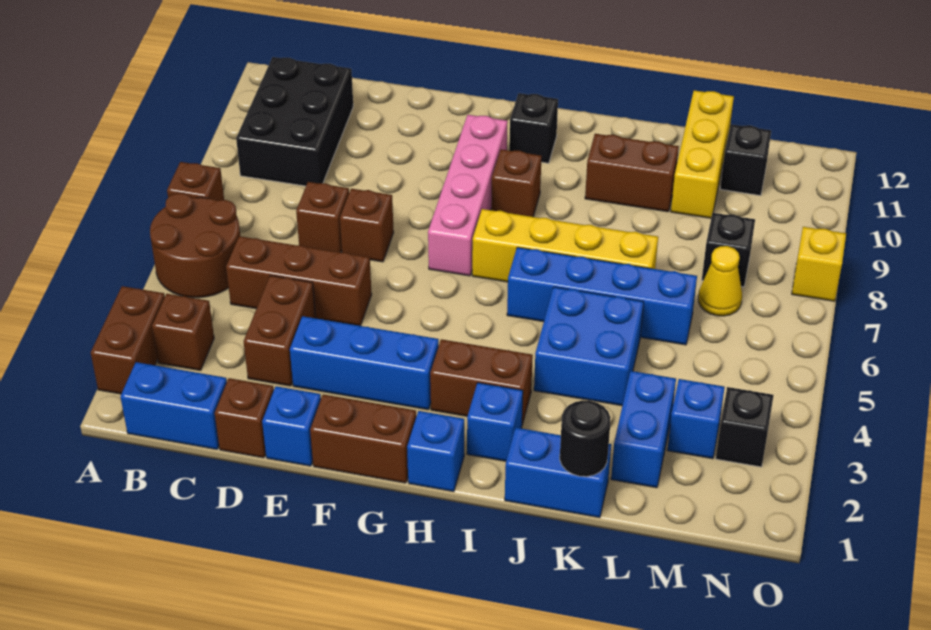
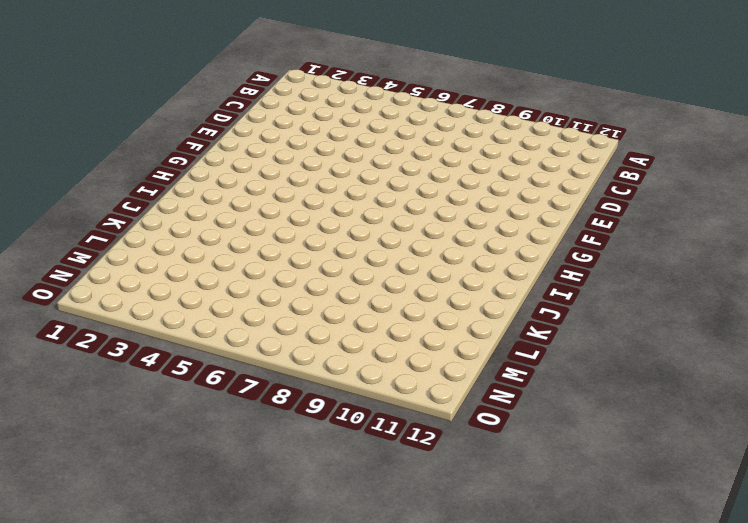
none -> brown brick A2:A3 level 1
none -> brown round brick A5:B6 level 1
none -> brown brick A7 level 1
none -> blue brick B1:C1 level 1

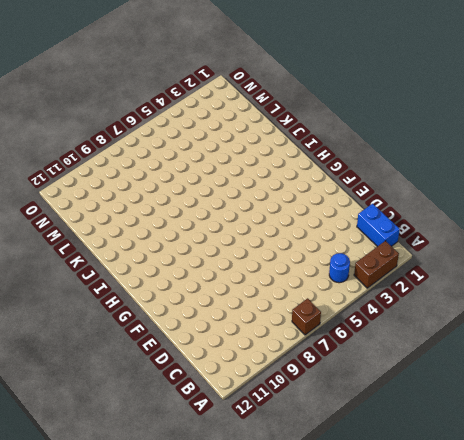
blue round brick B4 level 1 -> none
none -> brown round brick A5:B6 level 1
none -> brown brick B3 level 1
none -> black brick B9:C11 level 1
none -> brown brick C5:E5 level 1

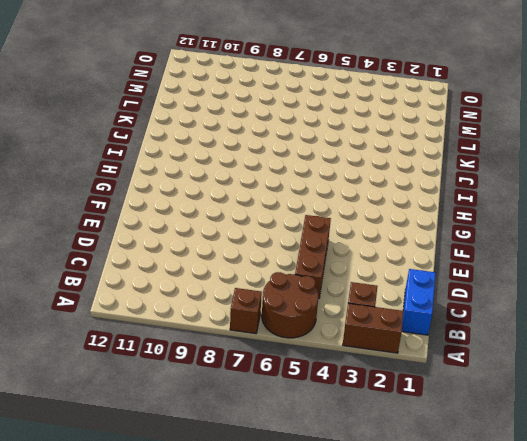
none -> black brick B9:C11 level 1
none -> brown brick D1 level 1
none -> brown brick D3:D4 level 1
none -> brown brick D7 level 1

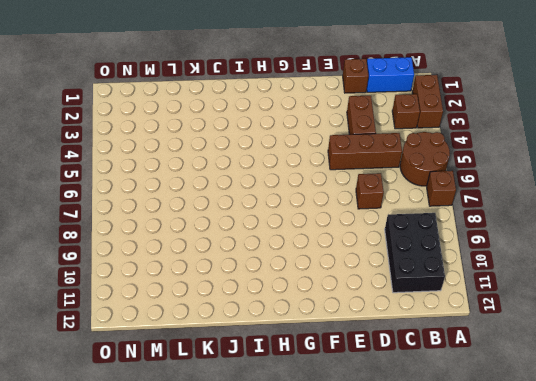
none -> blue brick E1 level 1
none -> blue brick E3:G3 level 1
none -> brown brick E7 level 1
none -> brown brick F1:G1 level 1

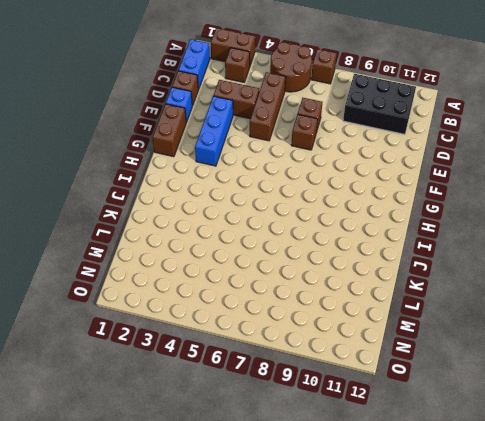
none -> pink brick G7:G10 level 1
none -> blue brick H1 level 1
none -> brown brick H3:I3 level 1
none -> yellow brick H7:K7 level 1

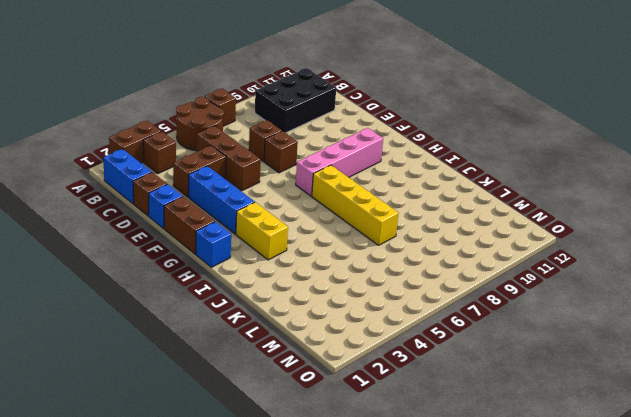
yellow brick H3:I3 level 1 -> brown brick H3:I3 level 1
none -> brown brick H9 level 1
none -> black brick H11 level 1
none -> blue brick I2 level 1
none -> blue brick I6:L6 level 1

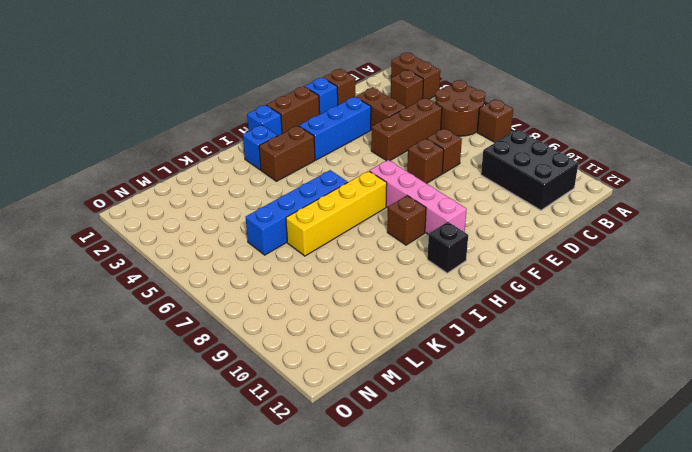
none -> blue brick B1:C1 level 1
none -> blue brick J1:K1 level 1
none -> blue brick J4:K5 level 1
none -> brown brick J10:K10 level 1

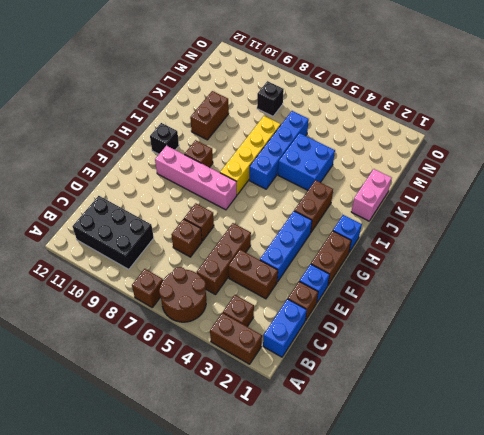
pink brick J1:K1 level 1 -> blue brick J1:K1 level 1
none -> blue brick I2 level 1
none -> blue brick L2:L3 level 1
none -> yellow brick L10:L12 level 1
none -> blue brick M3 level 1

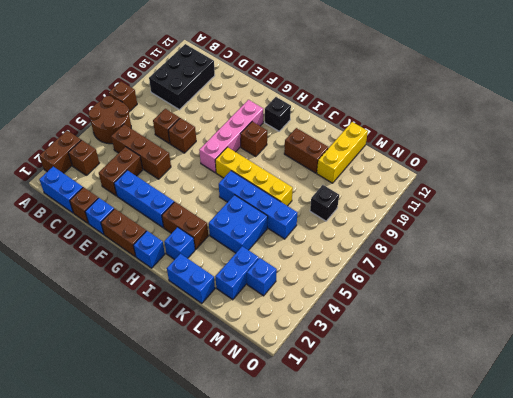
none -> yellow cone M7 level 1
none -> black brick M11 level 1
none -> black brick N3 level 1
none -> yellow brick O8 level 1

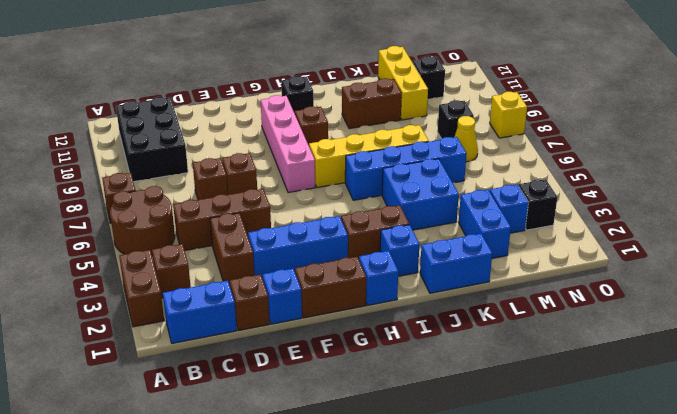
none -> black round brick K1 level 2

